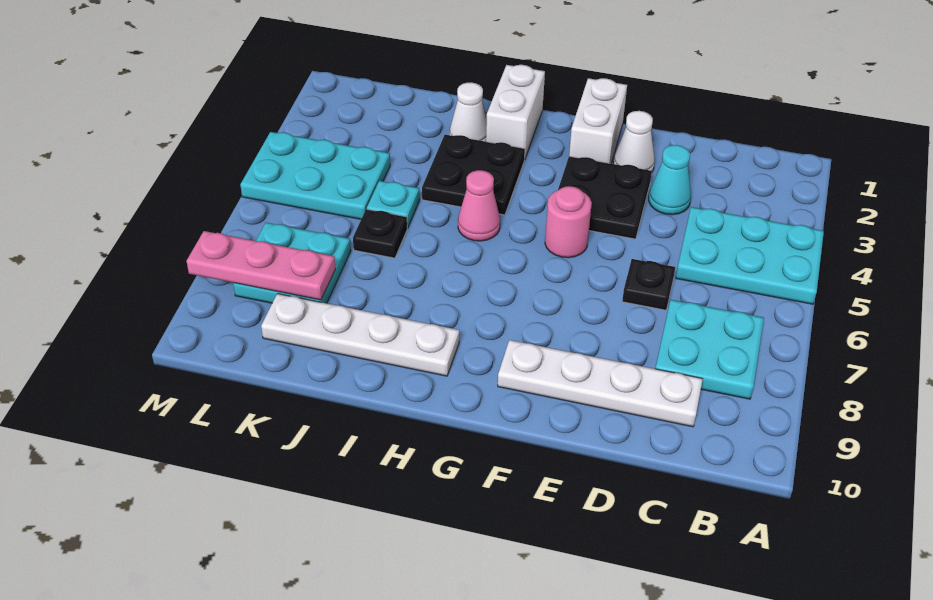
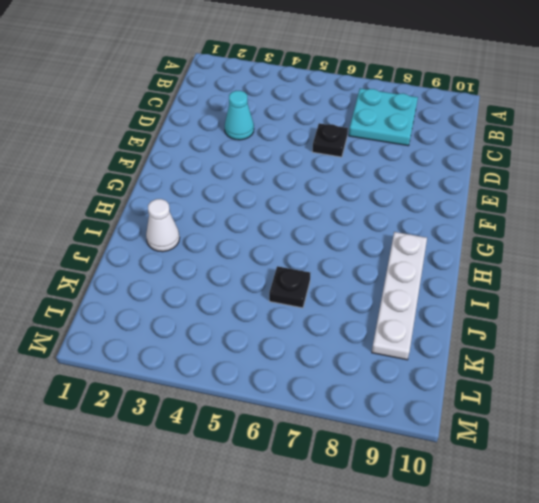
none -> cyan plate A4:C5 level 1
none -> white plate C9:F9 level 1
none -> white cone E2 level 1

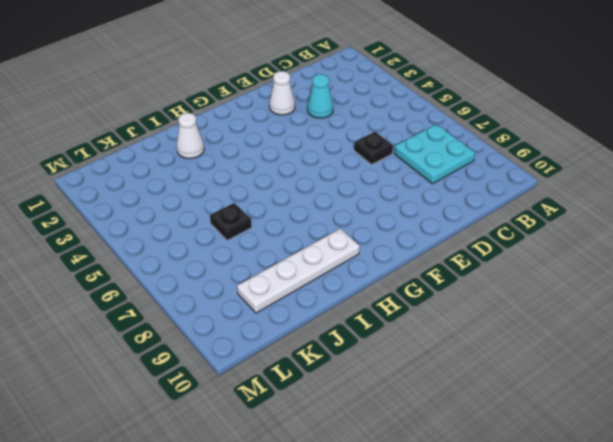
none -> cyan plate A4:C5 level 1
none -> white plate C9:F9 level 1
none -> black plate E3:F4 level 1

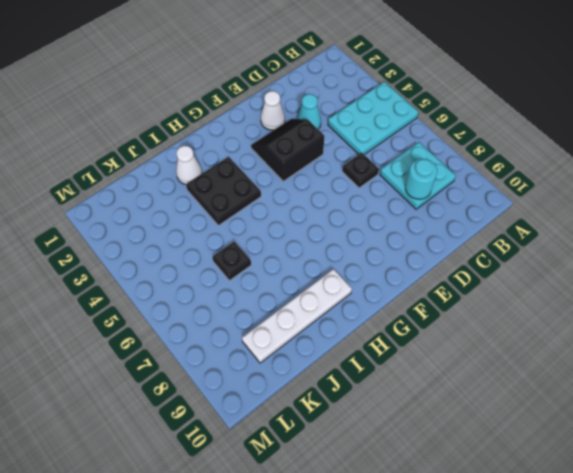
cyan round brick C8 level 2 -> none
black slope E3:F4 level 1 top 4 -> black plate E3:F4 level 1
none -> white plate C9:F9 level 1
none -> white brick F1:F2 level 1
none -> pink round brick F5 level 1

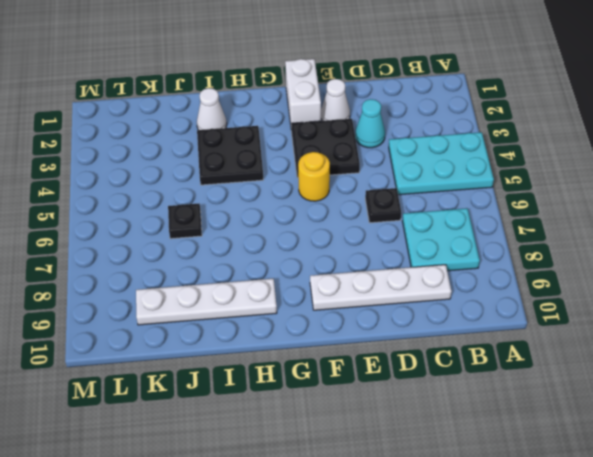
yellow round brick F5 level 1 -> pink round brick F5 level 1
none -> white brick H1:H2 level 1
none -> pink cone H5 level 1
none -> cyan plate J5 level 1

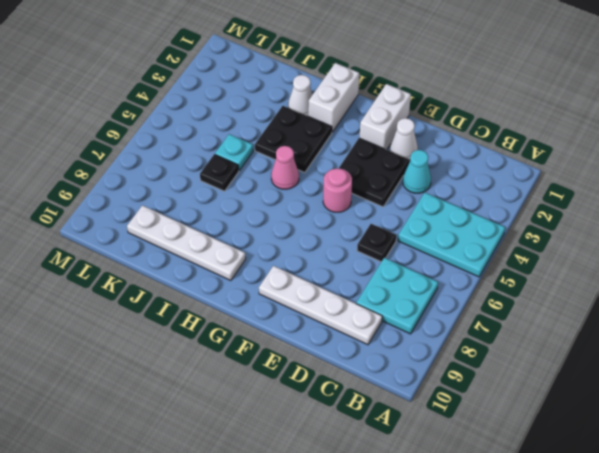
none -> cyan plate K4:M5 level 1
none -> cyan plate K7:L8 level 1
none -> pink plate K8:M8 level 2

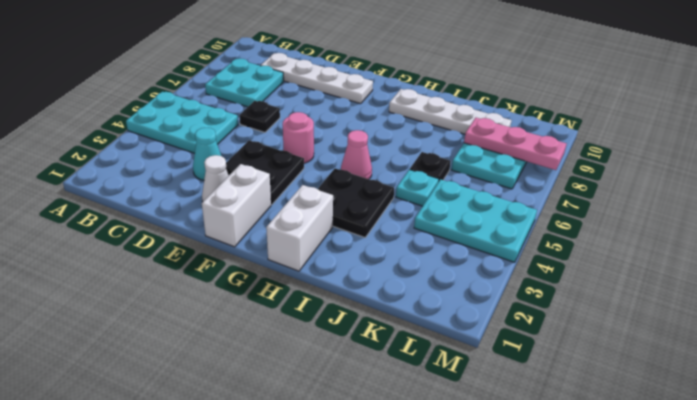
none -> white cone I2 level 1

